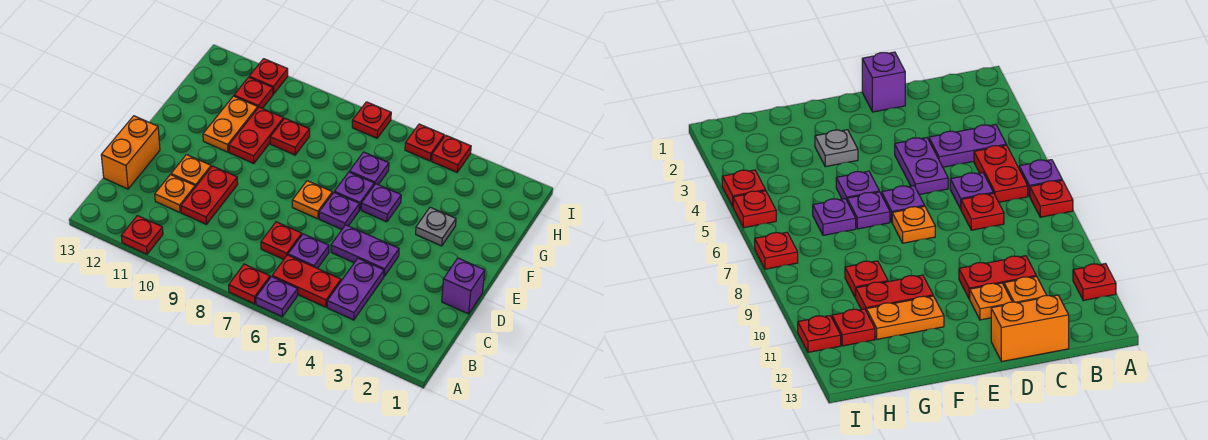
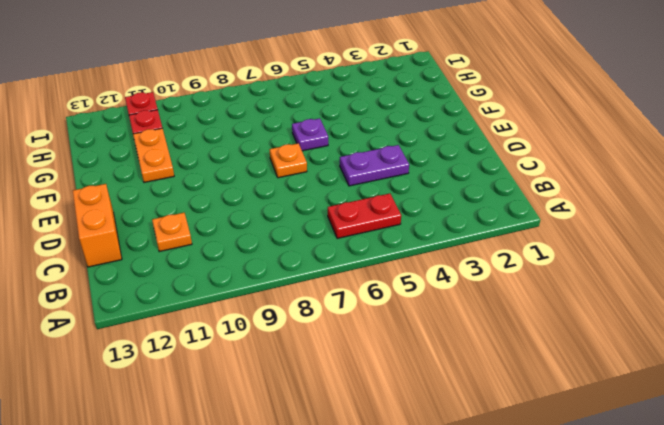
none -> purple plate A6 level 1
none -> red plate A7 level 1
none -> red plate A11 level 1

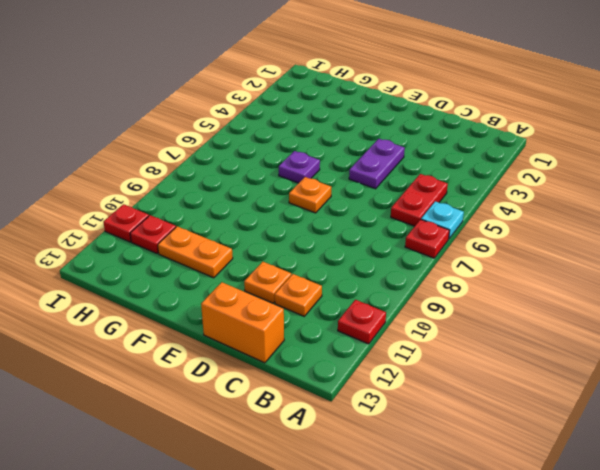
cyan plate A6 level 1 -> purple plate A6 level 1
none -> purple plate B4:C4 level 1
none -> purple plate C6 level 1
none -> red plate C7 level 1

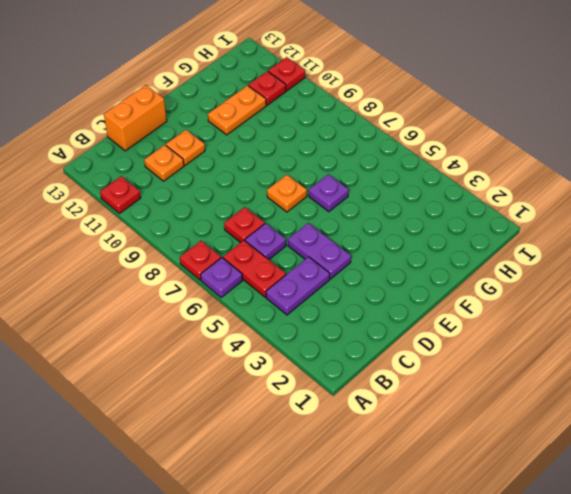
none -> red plate C10:D10 level 1
none -> purple brick D1 level 1
none -> purple plate E6 level 1

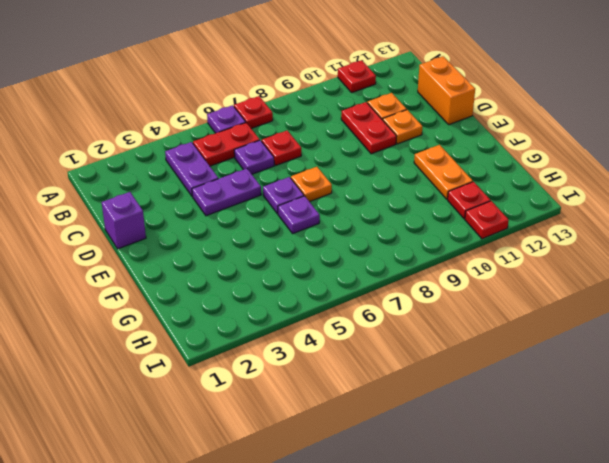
none -> grey plate F3 level 1
none -> purple plate F5 level 1
none -> red plate F10:G10 level 1

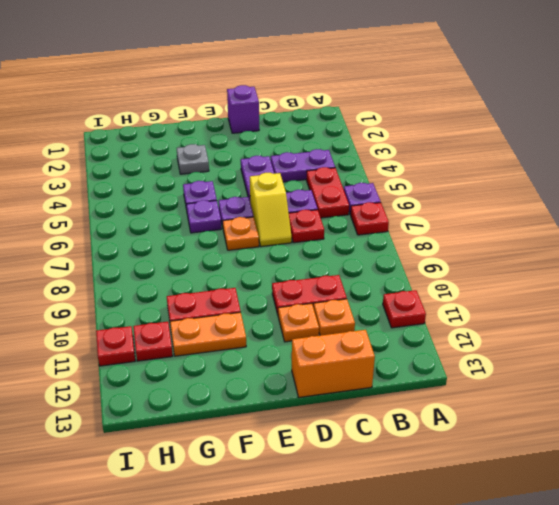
yellow slope D6:D7 level 1 top 6 -> none
none -> purple plate G6 level 1
none -> red plate G9 level 1
none -> red plate I4 level 1

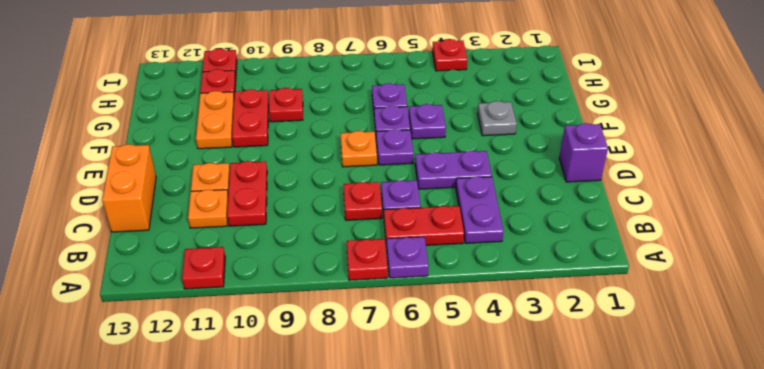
none -> red plate I5 level 1
none -> red plate I7 level 1

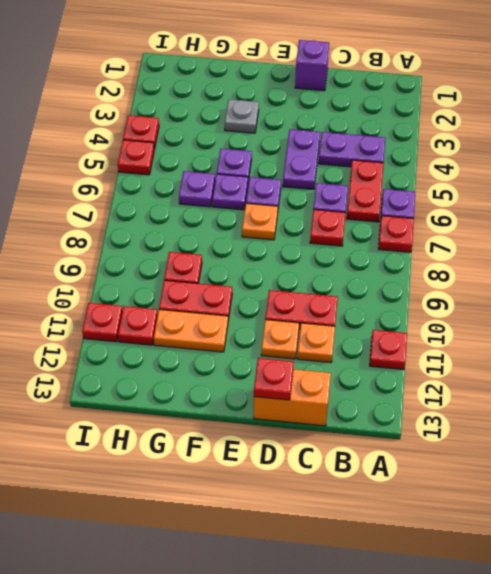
red plate D13 level 2 -> red plate I7 level 1

